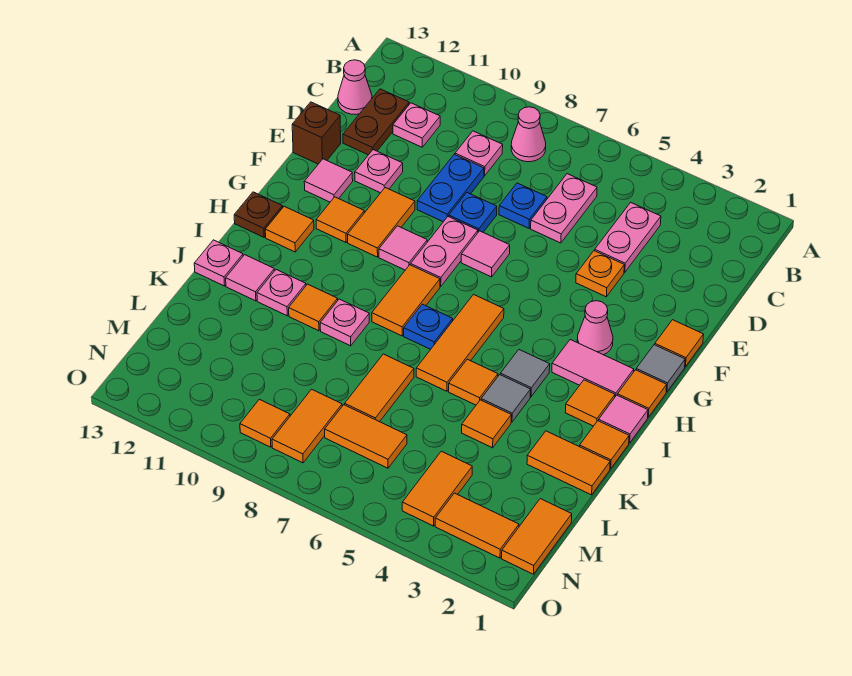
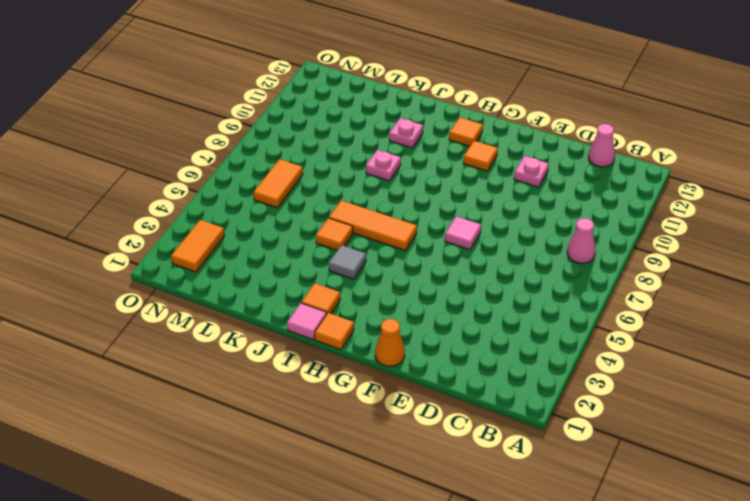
orange cone F1 level 1 -> orange tile F1 level 1
none -> pink plate C4:D4 level 1
none -> pink plate C6:D6 level 1
none -> pink plate C9 level 1
none -> pink plate C11 level 1

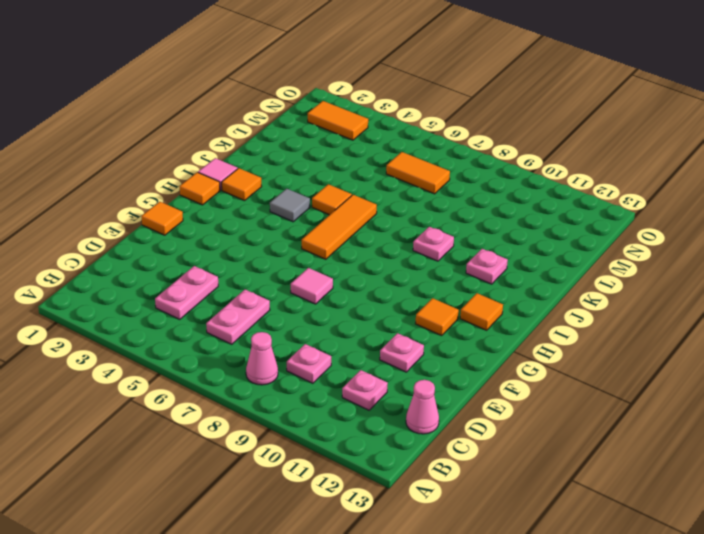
none -> brown plate C12:D12 level 1
none -> blue plate D7 level 1
none -> blue plate D9:E9 level 1
none -> orange plate E4 level 1

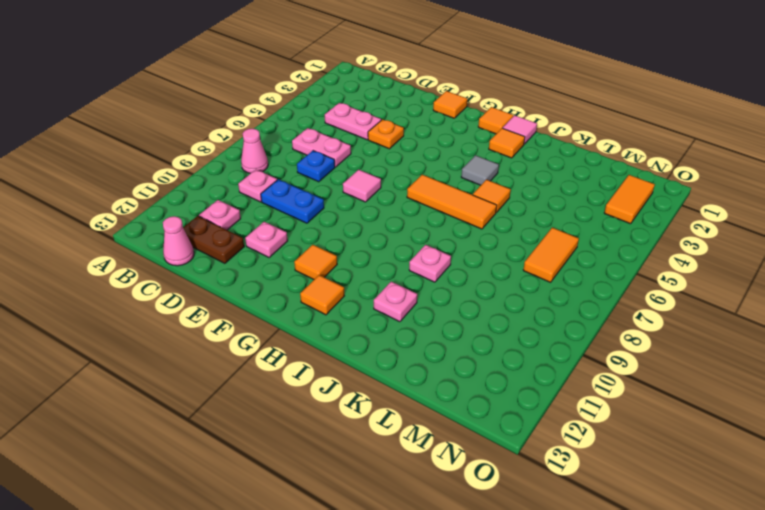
none -> blue plate E8 level 1
none -> brown brick E13 level 1
none -> pink plate F8:G8 level 1
none -> orange tile F10:G10 level 1

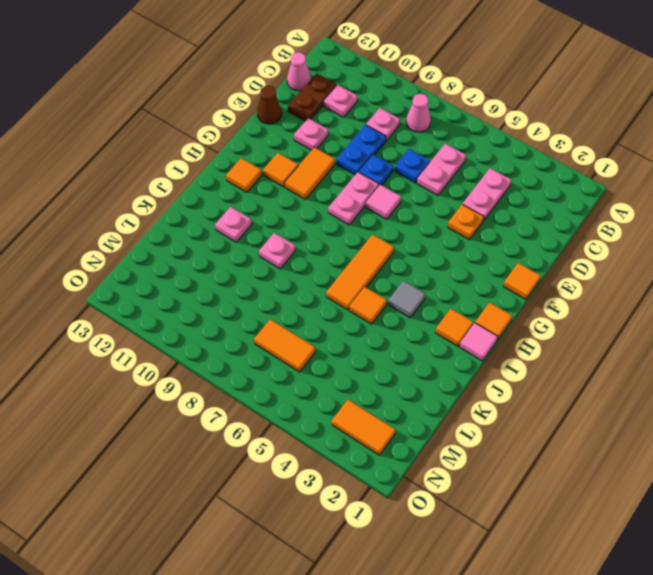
brown cone E13 level 1 -> brown brick E13 level 1
none -> pink tile F12 level 1
none -> grey tile G1 level 1
none -> pink cone G3 level 1
none -> pink tile G9 level 1

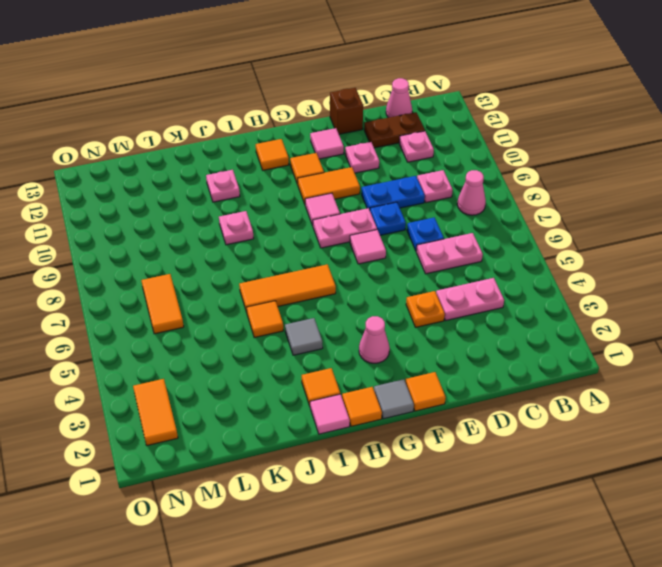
none -> pink tile H2:H3 level 1
none -> orange tile H8:I8 level 1
none -> brown plate H13 level 1
none -> blue plate I7 level 1

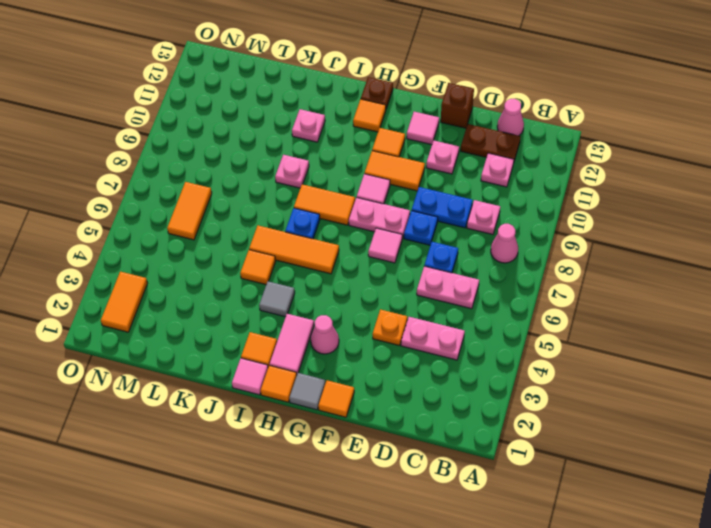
none -> orange tile J1 level 1
none -> grey tile J4 level 1
none -> orange tile J10 level 1
none -> pink tile J12 level 1

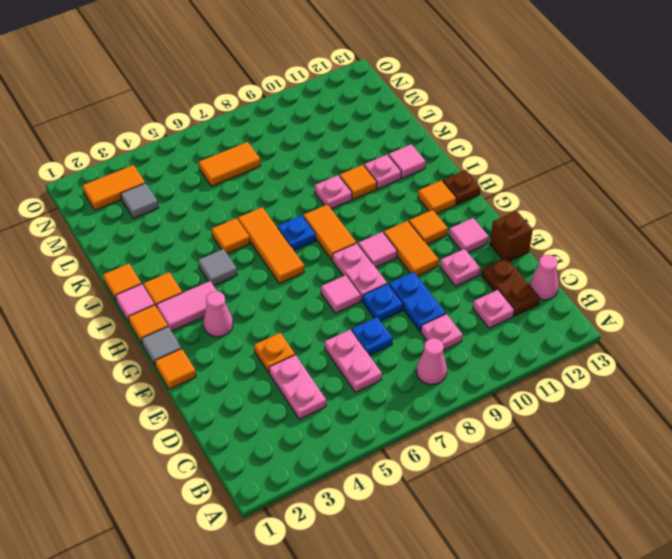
grey tile M3 level 1 -> grey tile J4 level 1
none -> pink plate J13 level 1
none -> orange tile K1:K2 level 1
none -> orange tile K4 level 1
none -> orange tile K7:L7 level 1

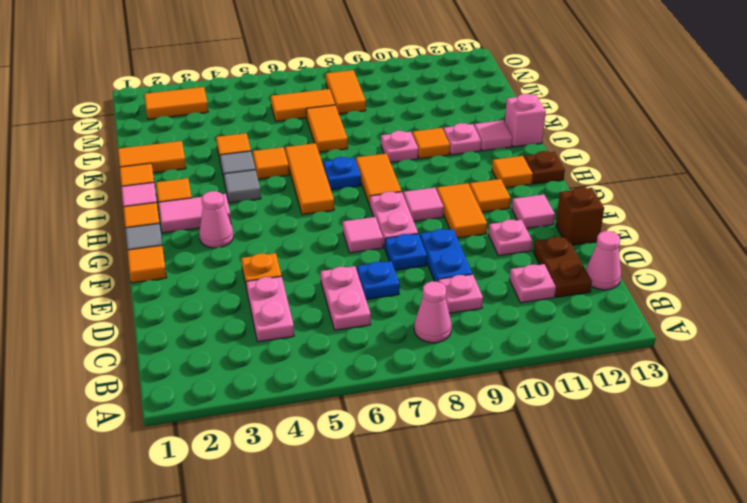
pink brick J13 level 1 -> pink plate J13 level 1
none -> orange tile M1:N1 level 1
none -> orange tile M4:N4 level 1
none -> orange tile N9 level 1

